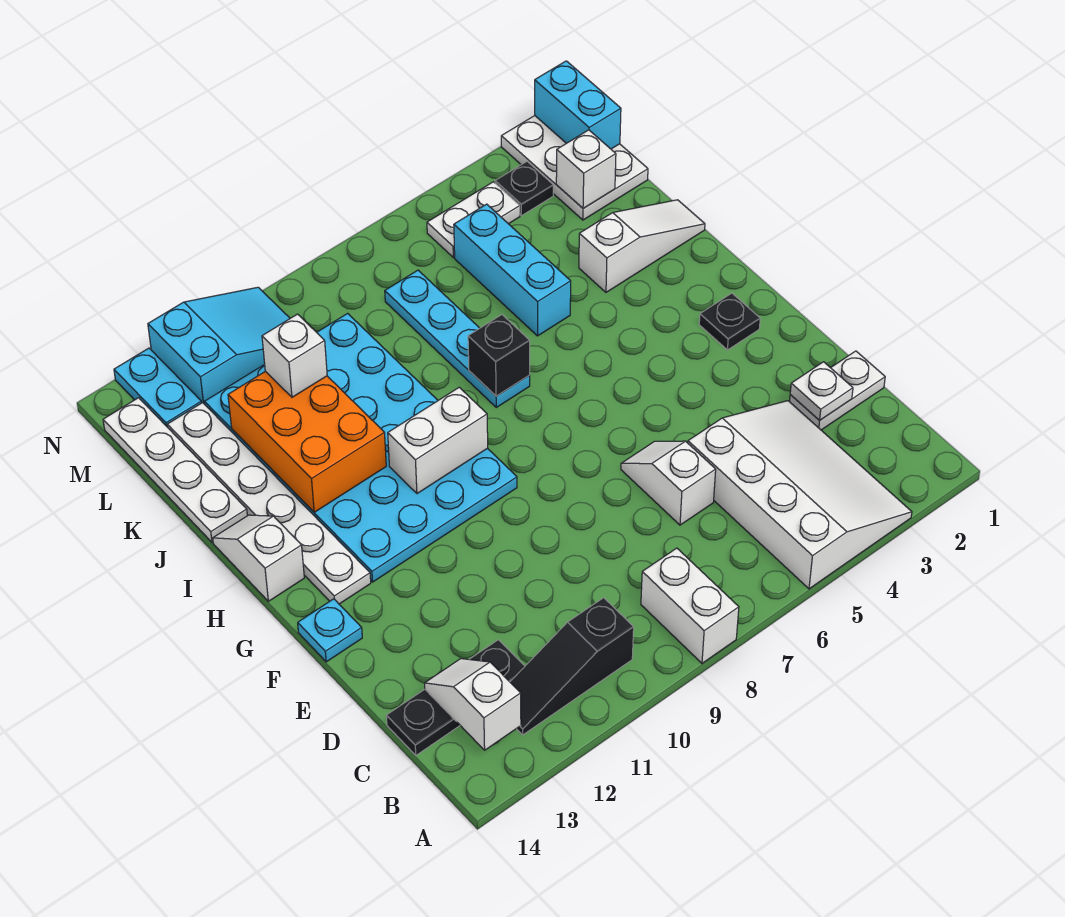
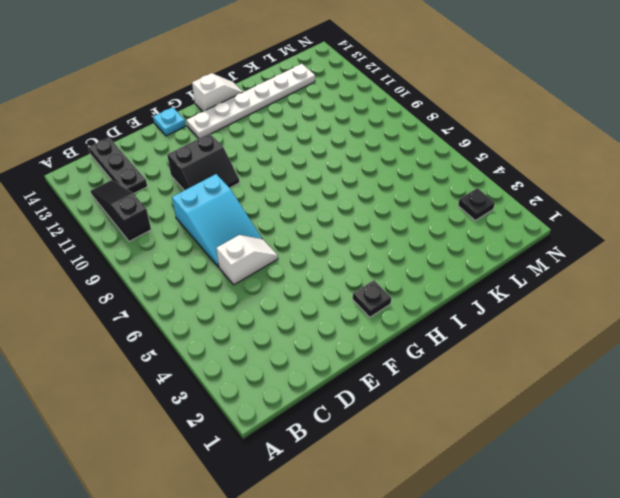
cyan slope D7:E9 level 1 top 9 -> cyan slope M10:N12 level 1 top 12
black slope E10:F11 level 1 top 11 -> none
none -> white slope A3:D5 level 1 top 5
none -> white brick A8:B8 level 1
none -> white plate D1:D2 level 1

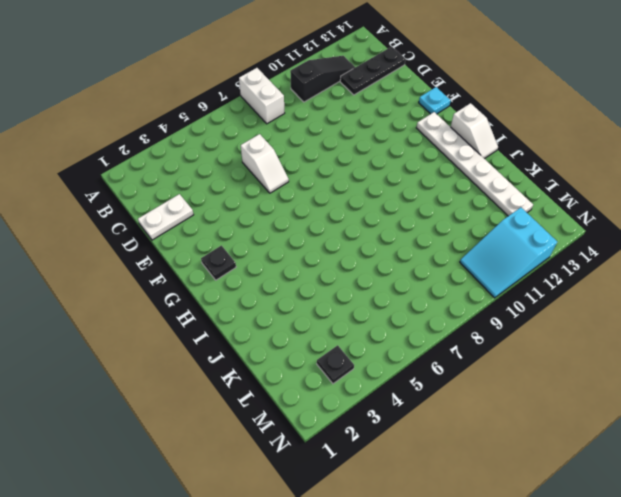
none -> white slope A3:D5 level 1 top 5
none -> cyan plate G9:L12 level 1
none -> cyan plate I7:L7 level 1

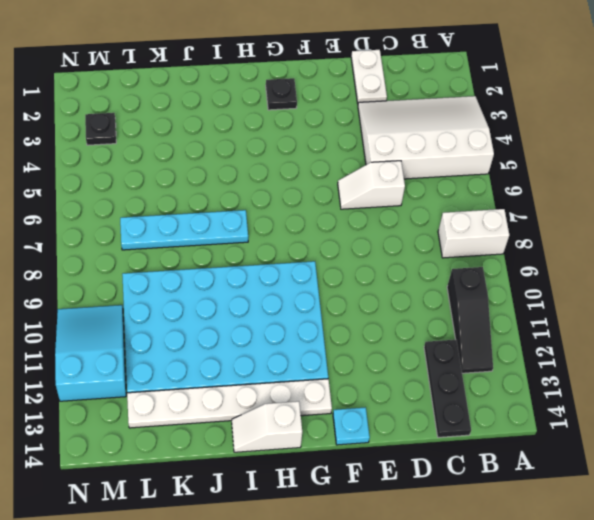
none -> white slope J1:J3 level 1 top 3
none -> cyan brick J5:L5 level 1
none -> white plate J14:M14 level 1

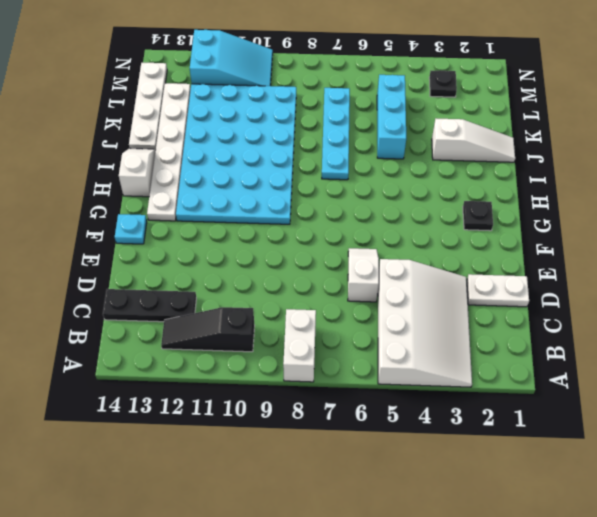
none -> white plate L1:N2 level 1
none -> white plate M4:M5 level 1
none -> cyan plate M13:N13 level 1

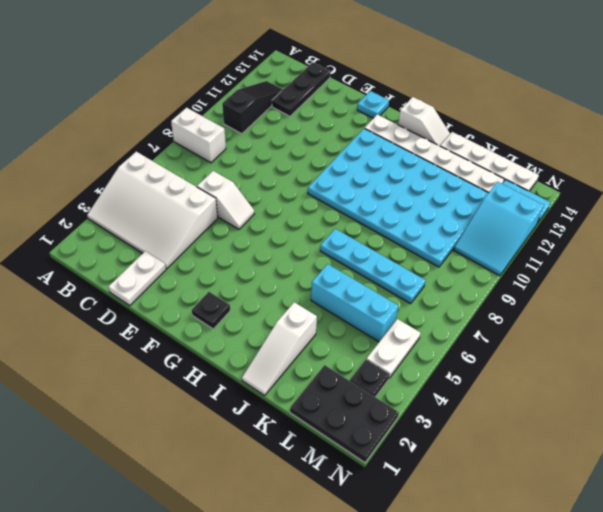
black plate L1:N2 level 1 -> white plate L1:N2 level 1
none -> white slope B13:C13 level 2 top B
none -> white plate D2 level 2
none -> white brick H9:H10 level 2

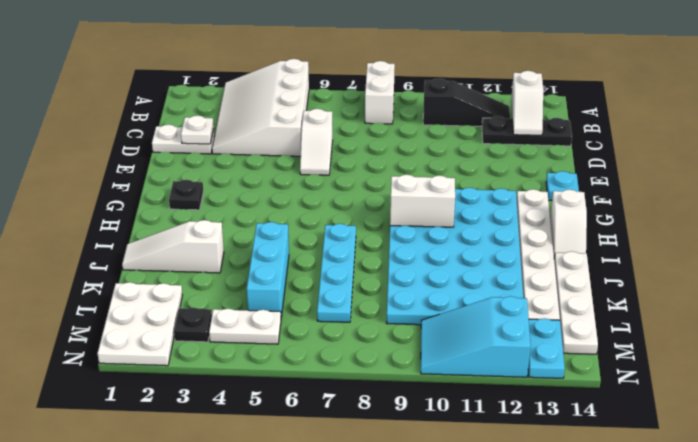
none -> black brick I7 level 2
none -> orange brick I11:K12 level 2
none -> white brick L2 level 2

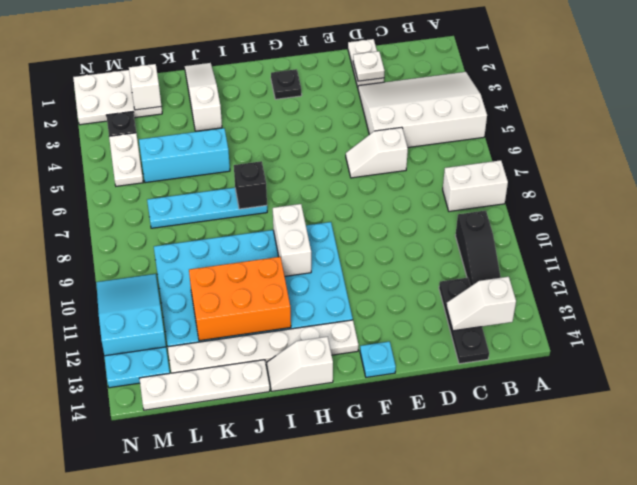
none -> cyan brick M1:N1 level 2
none -> white brick K11 level 3

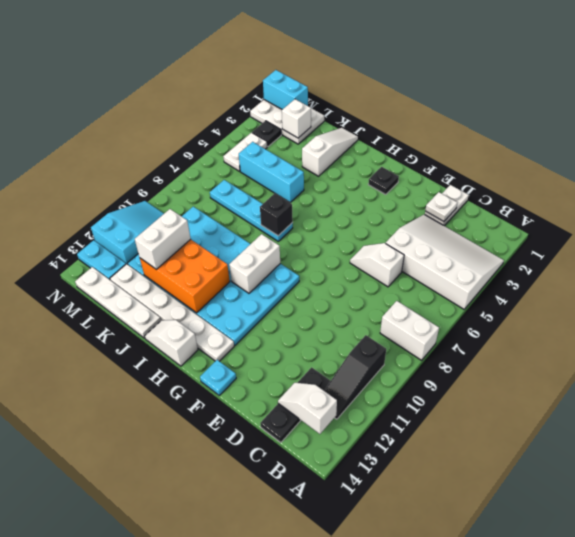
white brick K11:K12 level 3 -> white brick K11 level 3

